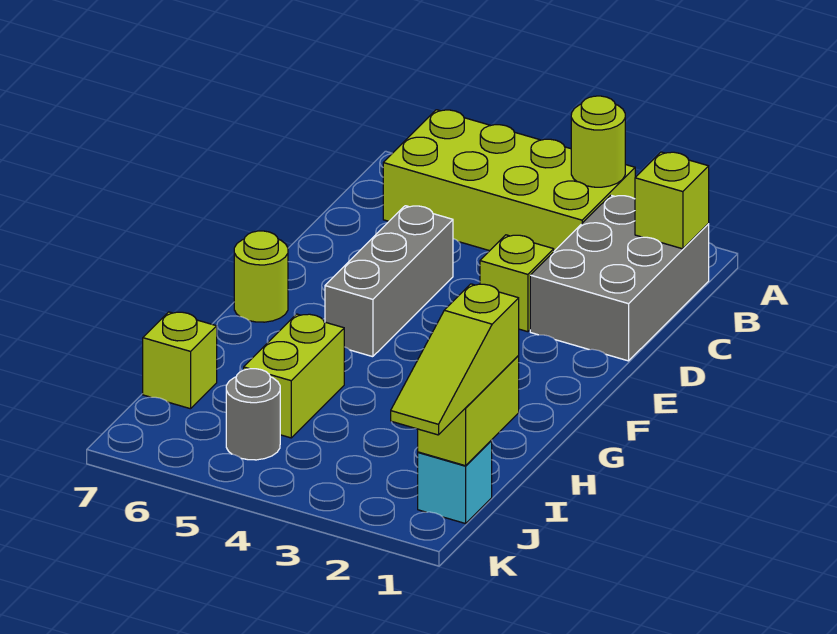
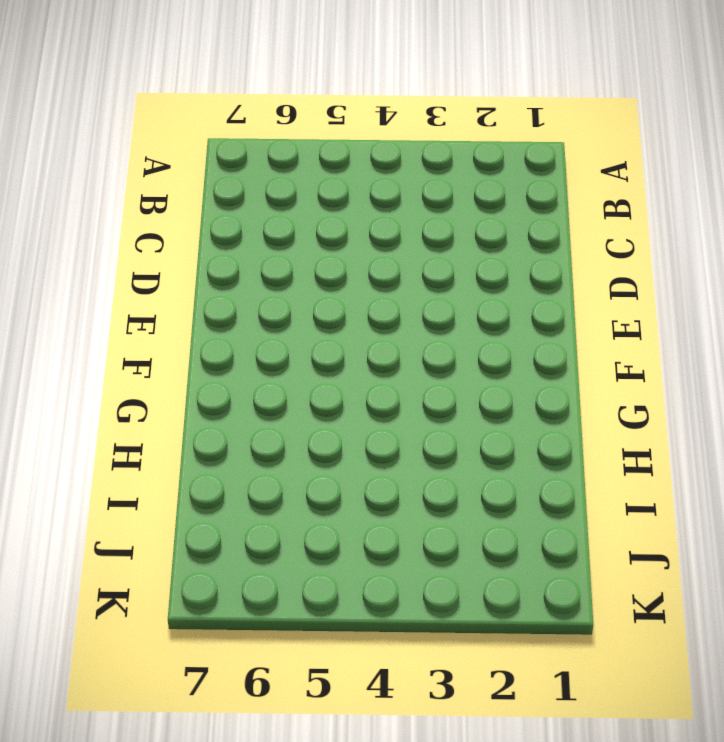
none -> lime brick A3:B6 level 1
none -> grey brick B1:D2 level 1
none -> lime brick D3 level 1

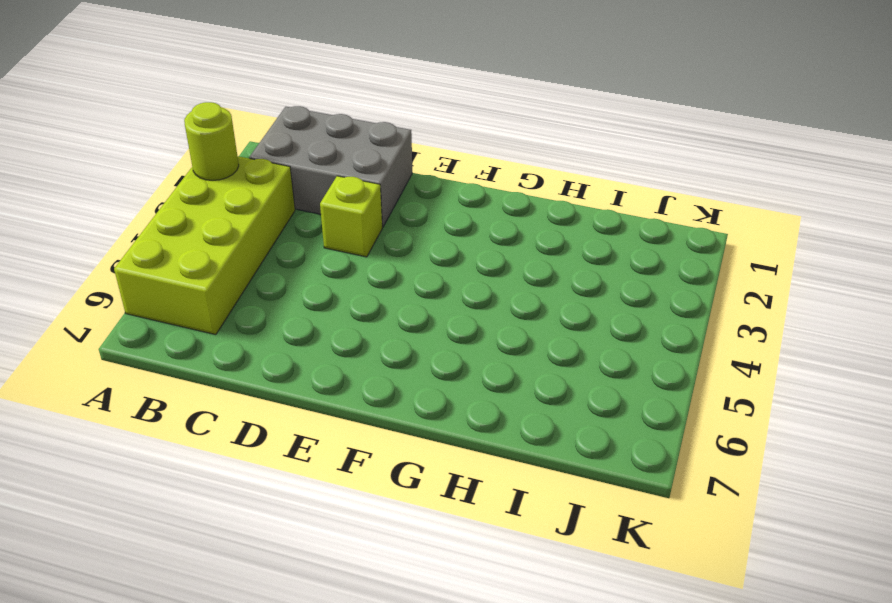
none -> grey brick D5:F5 level 1
none -> lime round brick F7 level 1
none -> lime brick H5:I5 level 1

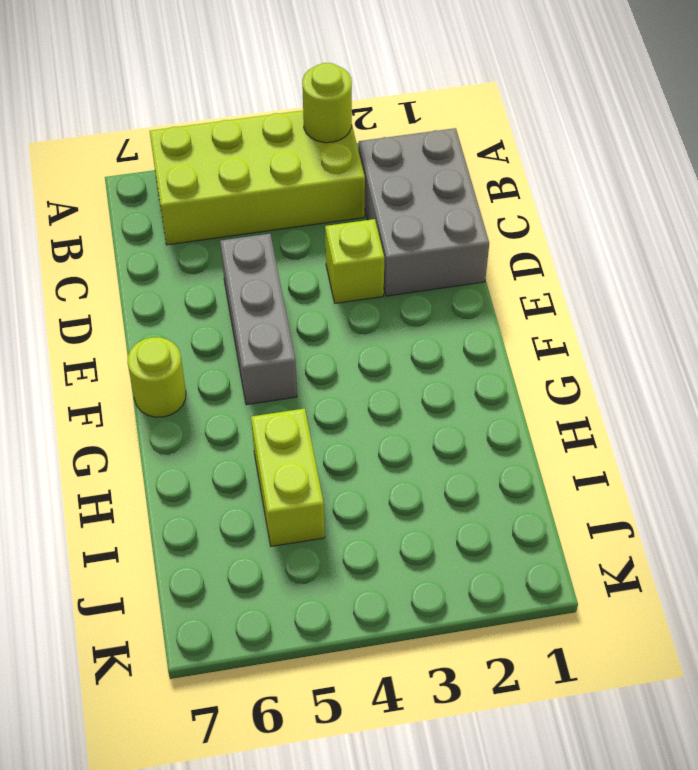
none -> lime brick I7 level 1
none -> cyan brick J1 level 1
none -> grey round brick J5 level 1

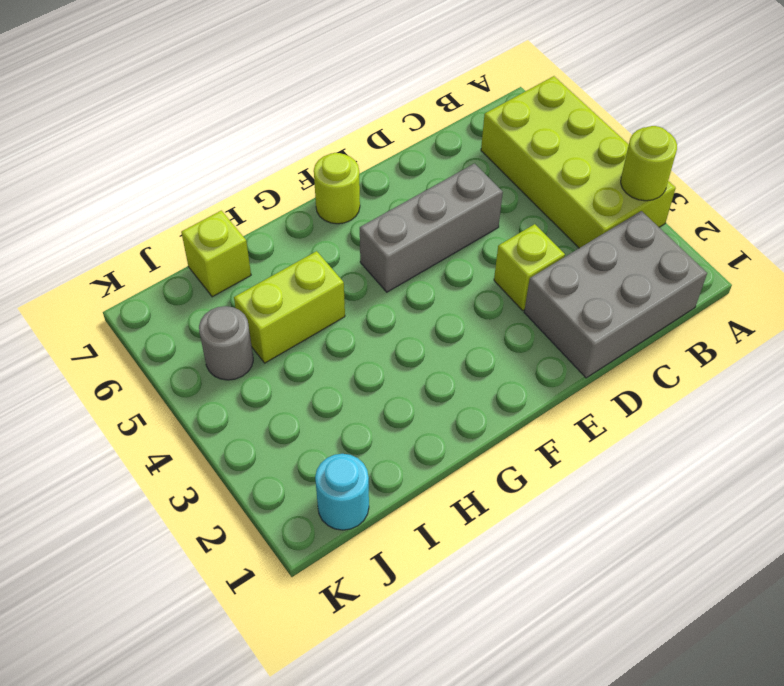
cyan round brick J1 level 1 -> cyan brick J1 level 1
none -> lime brick B1 level 2
none -> lime brick I1:J1 level 2
none -> lime slope I1:K1 level 3 top I

